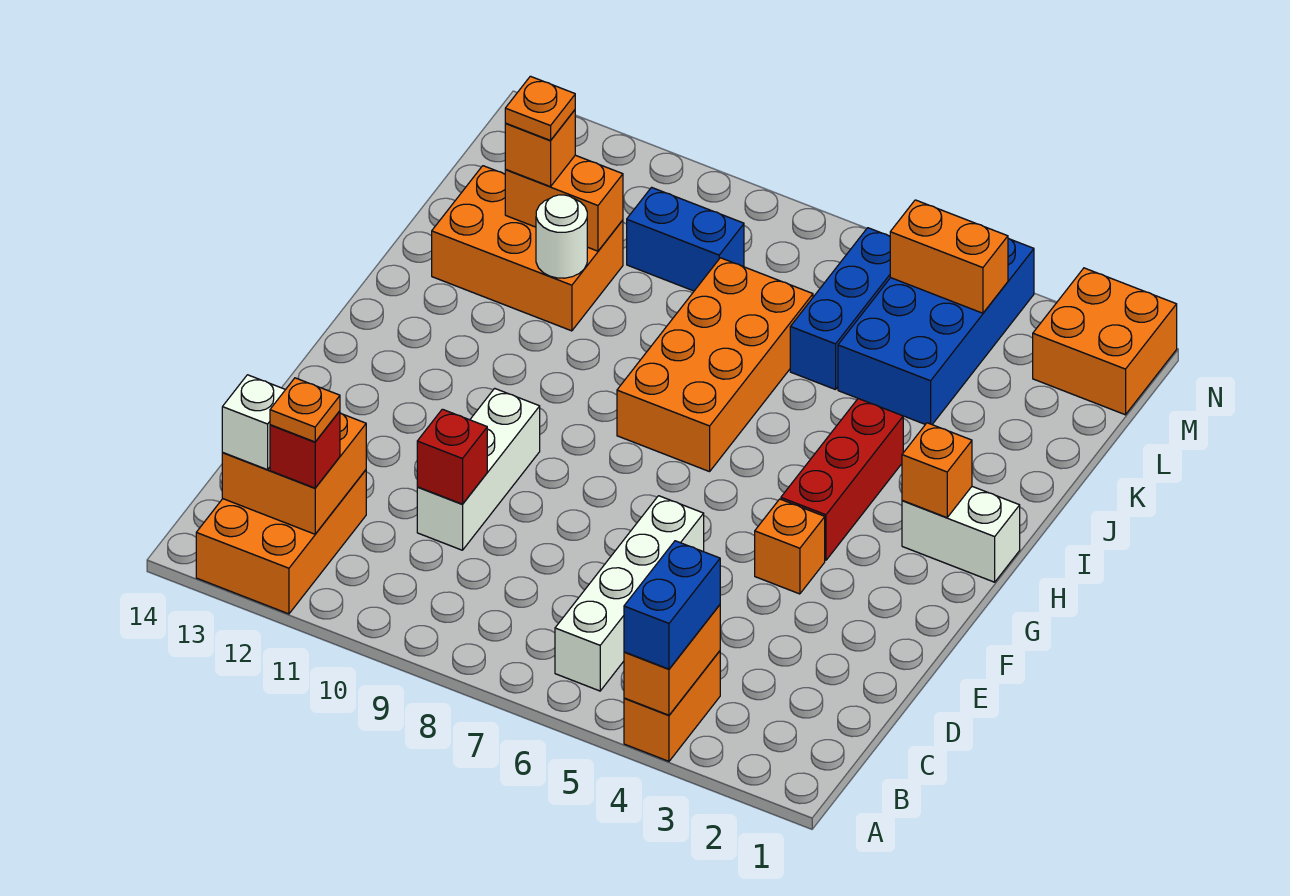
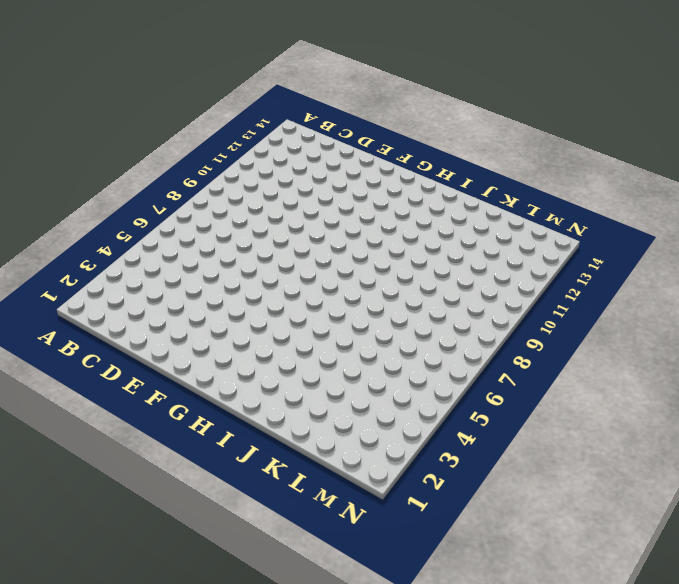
none -> orange brick A4:B4 level 1
none -> orange brick A12:C13 level 1
none -> white brick B6:E6 level 1

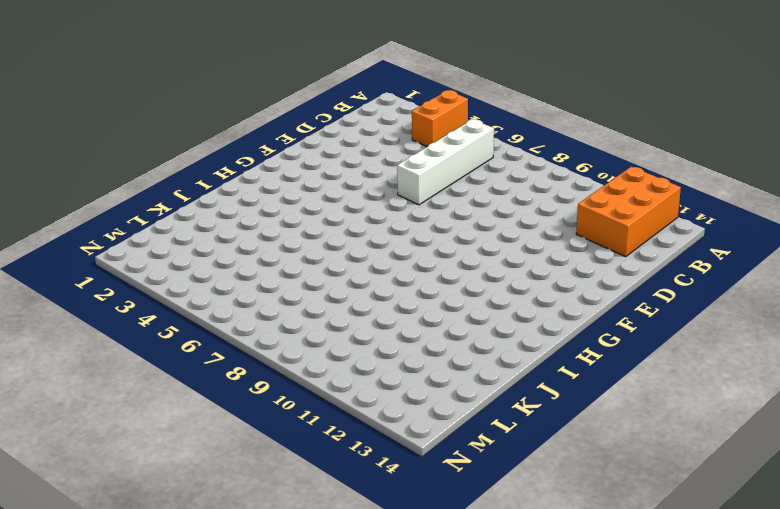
none -> white brick D10:F10 level 1
none -> orange brick F4 level 1
none -> red brick G4:I4 level 1

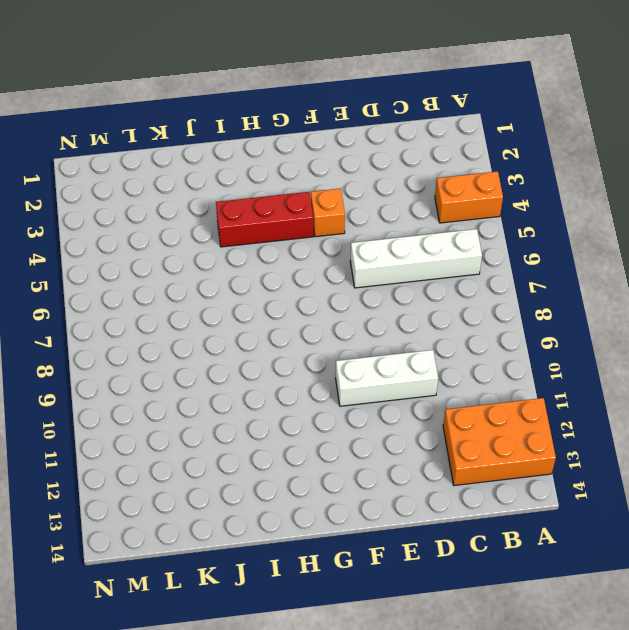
none -> white brick H1:H2 level 1
none -> orange brick H7:K8 level 1
none -> orange brick J11:K13 level 1

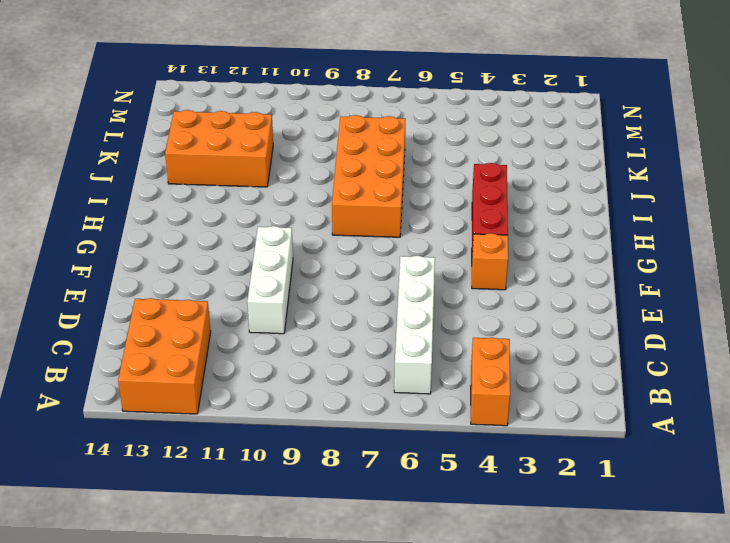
none -> white brick H1:H2 level 1
none -> blue brick K4:N5 level 1
none -> blue brick K6:M6 level 1

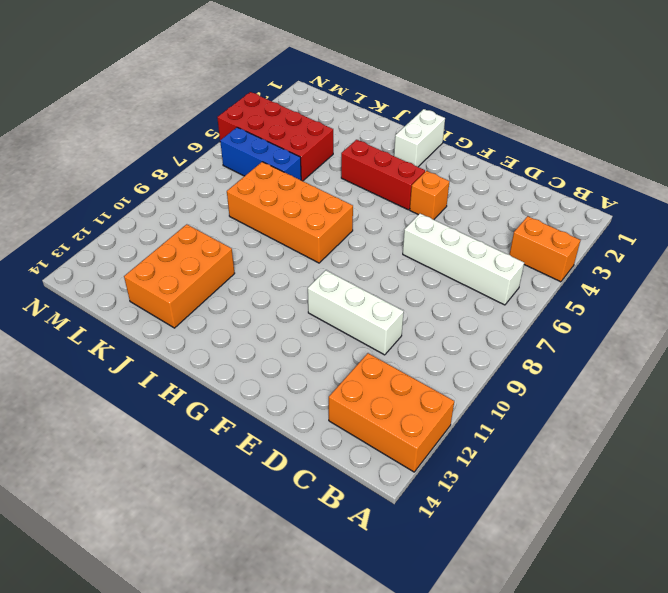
red brick K4:N5 level 1 -> blue brick K4:N5 level 1
none -> blue brick L9:L10 level 1
none -> orange brick M1:N2 level 1
none -> orange brick A4:B4 level 2

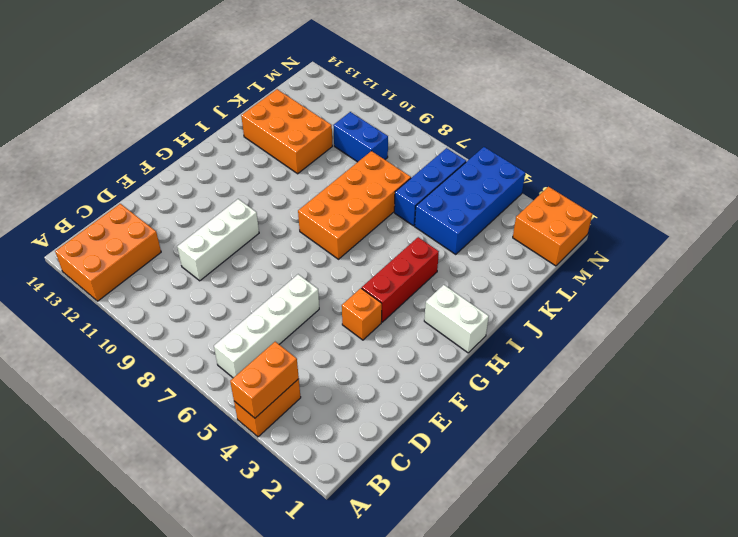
none -> orange brick B12:C13 level 2
none -> red brick D10 level 2
none -> orange brick H2 level 2

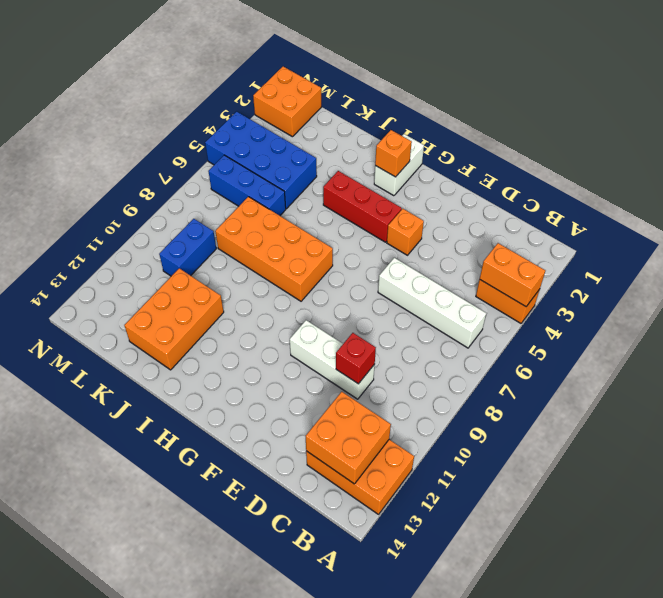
none -> white round brick J11 level 2
none -> orange brick K11:K12 level 2
none -> orange brick M4:M5 level 2

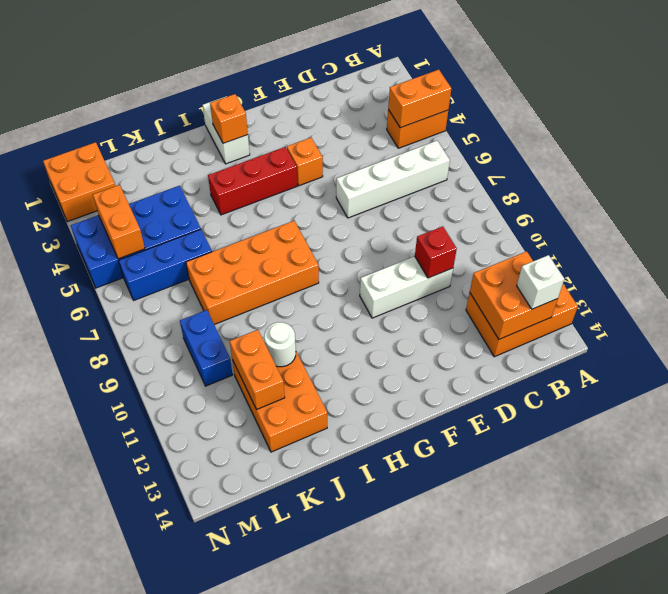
none -> blue brick A4:B4 level 3
none -> red brick B12 level 3
none -> orange brick K12 level 3

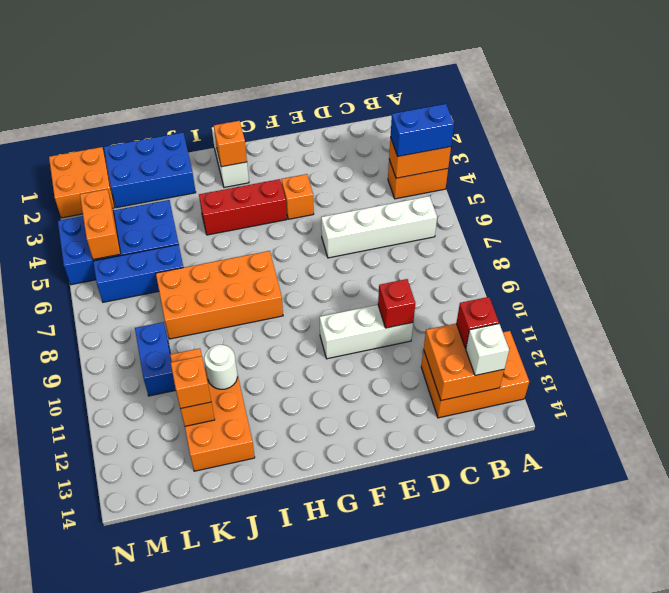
blue brick J1:L2 level 1 -> none
none -> orange plate B12 level 4
none -> orange plate K12 level 4

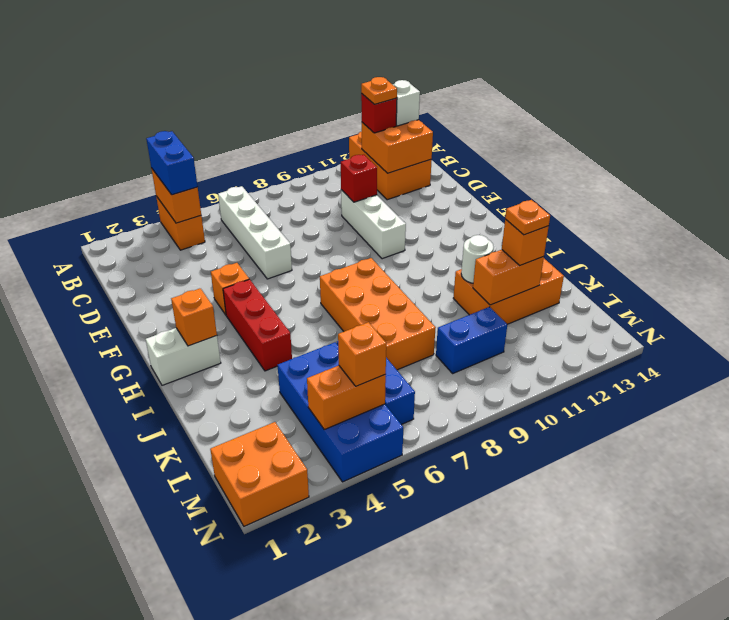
orange brick M5 level 3 -> none

